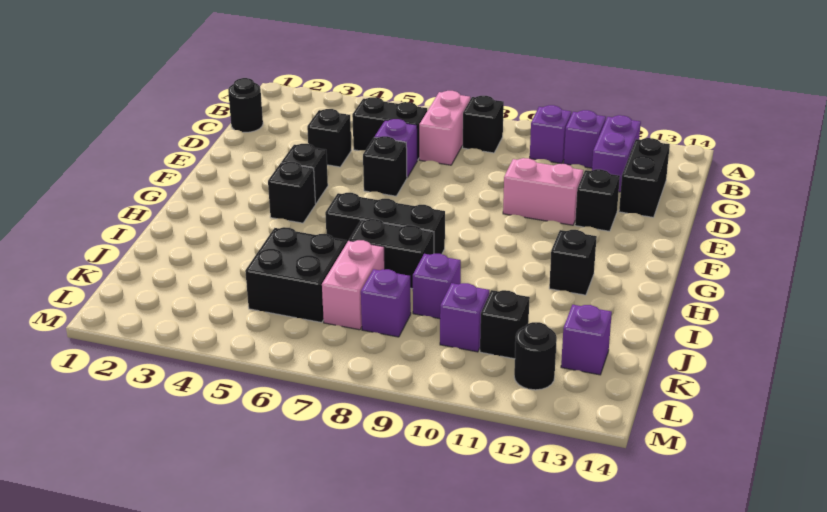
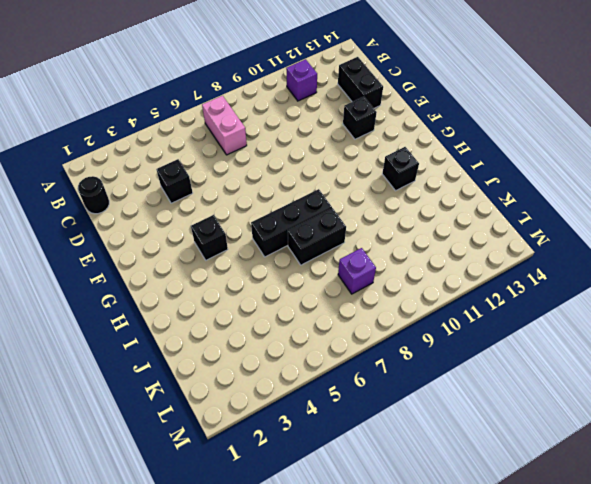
none -> black brick B8 level 1
none -> purple brick B10 level 1
none -> purple brick B12:C12 level 1

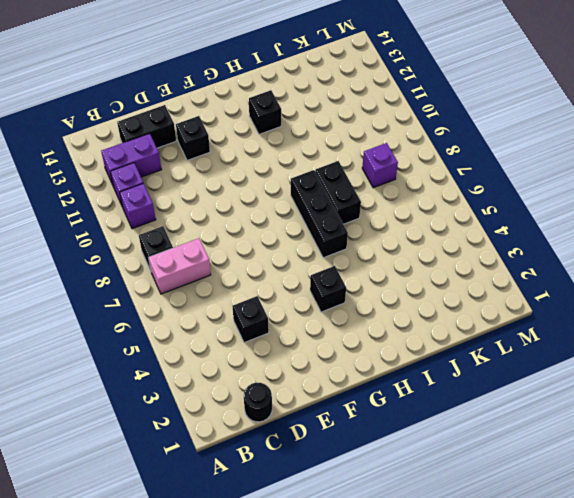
none -> black brick C5:C6 level 1
none -> purple brick D6 level 1
none -> black brick E6 level 1

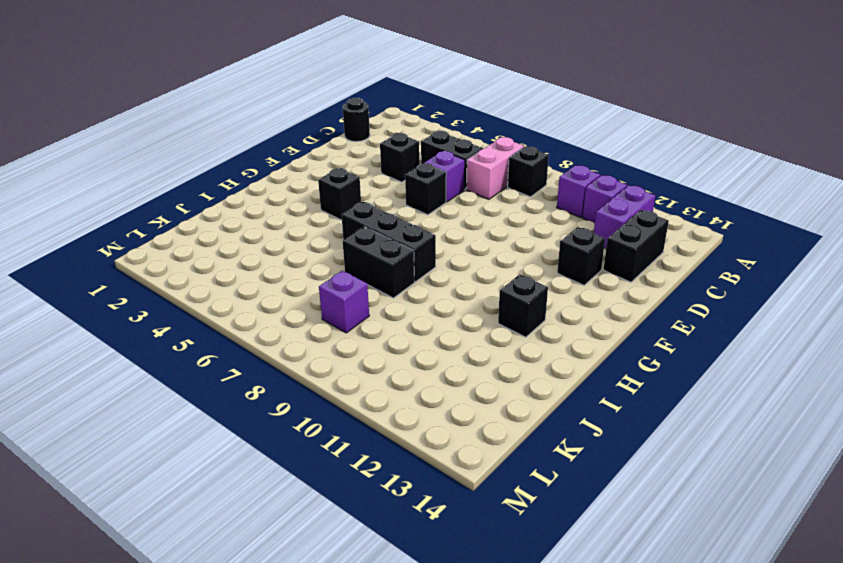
none -> pink brick E10:E11 level 1
none -> black brick F4 level 1
none -> black brick J5:K6 level 1

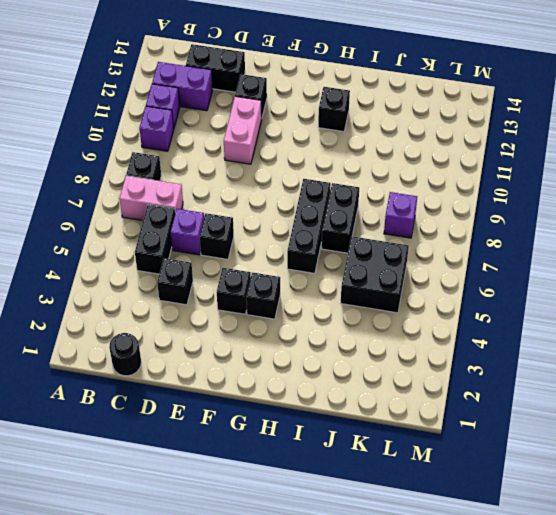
none -> pink brick J7:K7 level 1
none -> purple brick J9 level 1
none -> purple brick K10 level 1

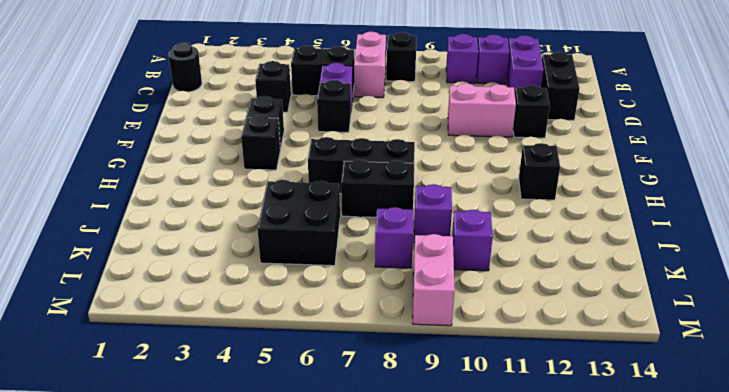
pink brick L9:M9 level 1 -> pink brick J7:K7 level 1
none -> black brick K11 level 1
none -> purple brick K13 level 1
none -> black round brick L12 level 1

